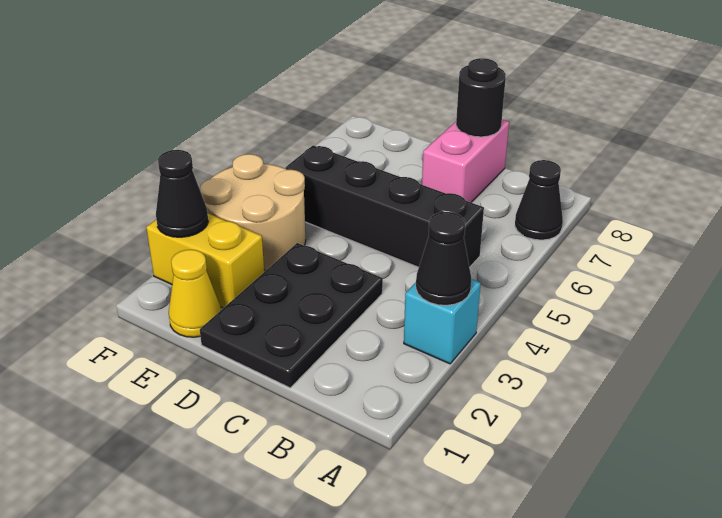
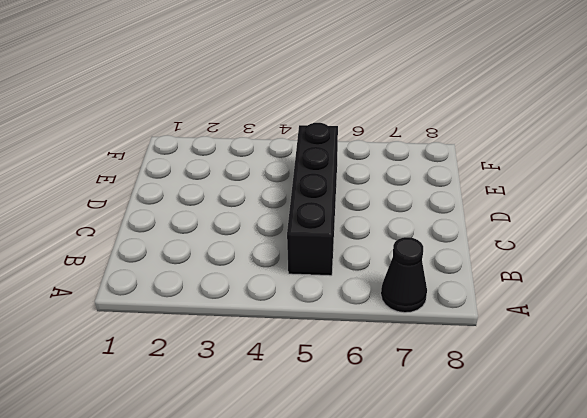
none -> cyan brick A3 level 1
none -> black plate C1:D3 level 1

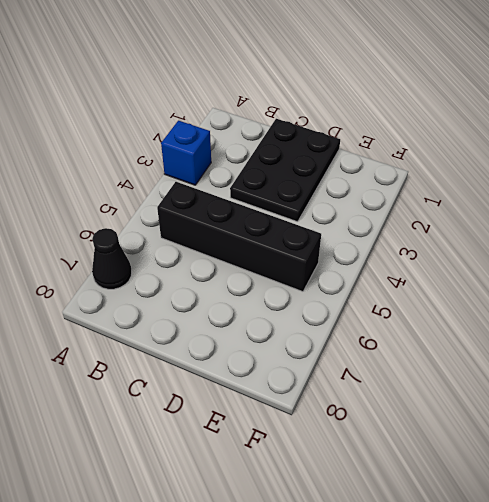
blue brick A3 level 1 -> cyan brick A3 level 1
none -> pink brick C7:C8 level 1
none -> yellow cone E1 level 1

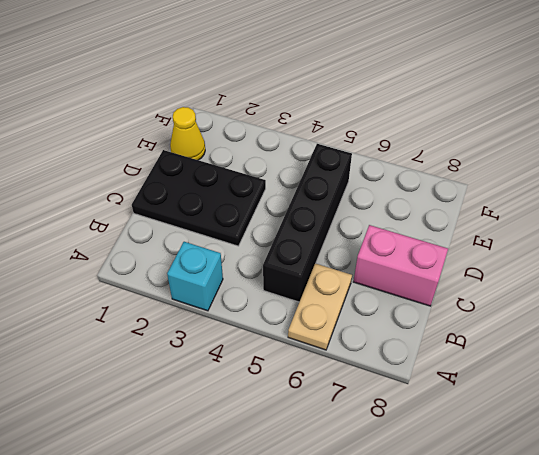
tan plate A6:B6 level 1 -> none
none -> black cone A7 level 1
none -> yellow brick E2:F2 level 1

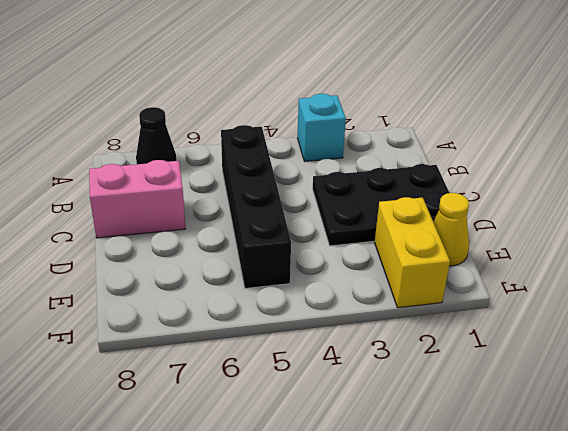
none -> tan round brick E3:F4 level 1
none -> black cone A3 level 2

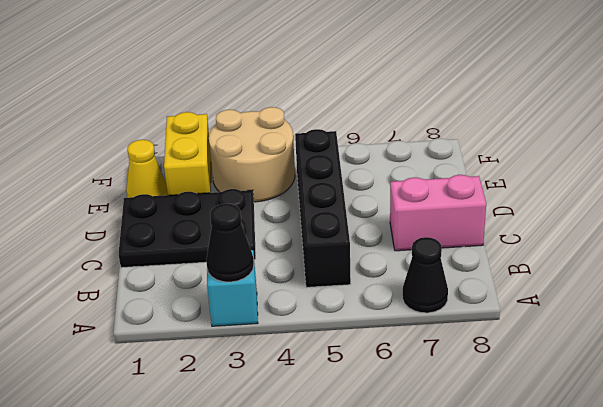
none -> black round brick C8 level 2
none -> black cone F2 level 2

